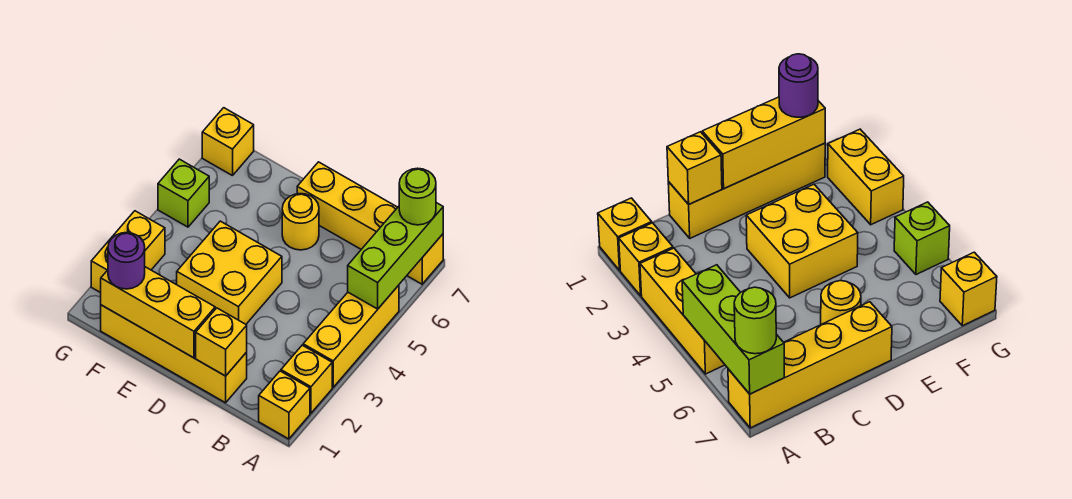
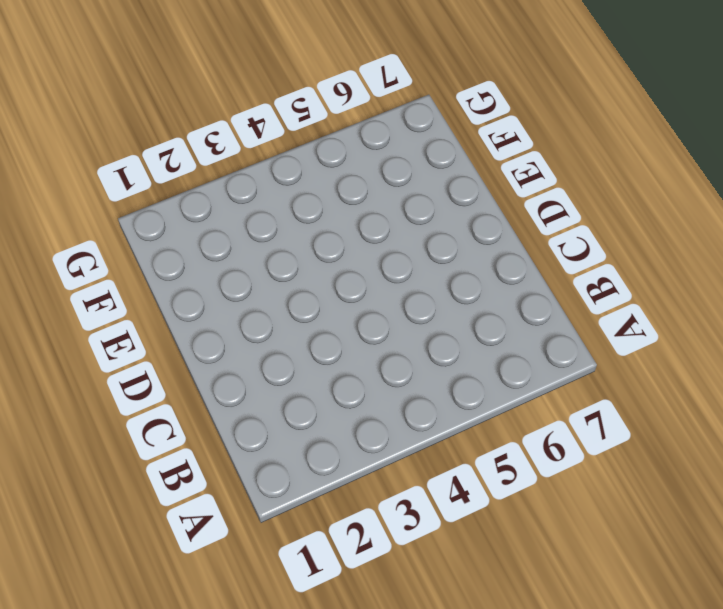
none -> yellow brick A1 level 1
none -> yellow brick A2 level 1
none -> yellow brick A3:A5 level 1

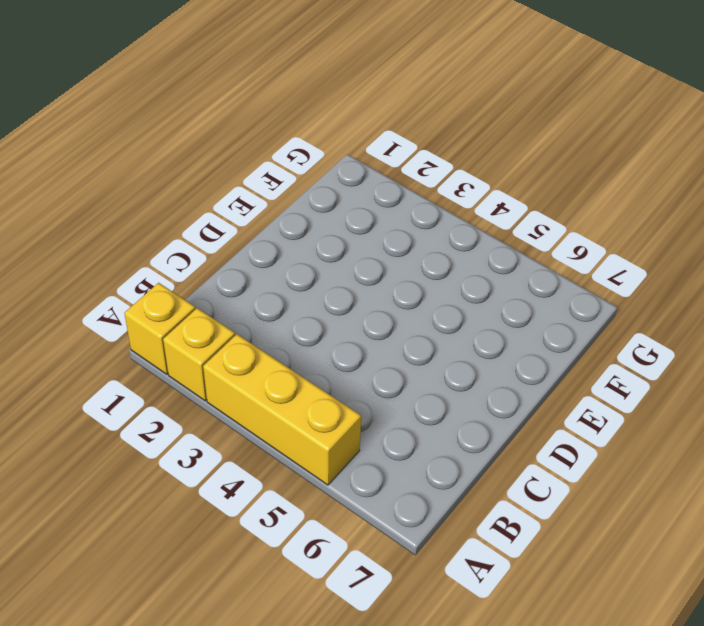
none -> yellow brick A7:D7 level 1
none -> yellow brick C1:F1 level 1
none -> yellow brick D3:E4 level 1

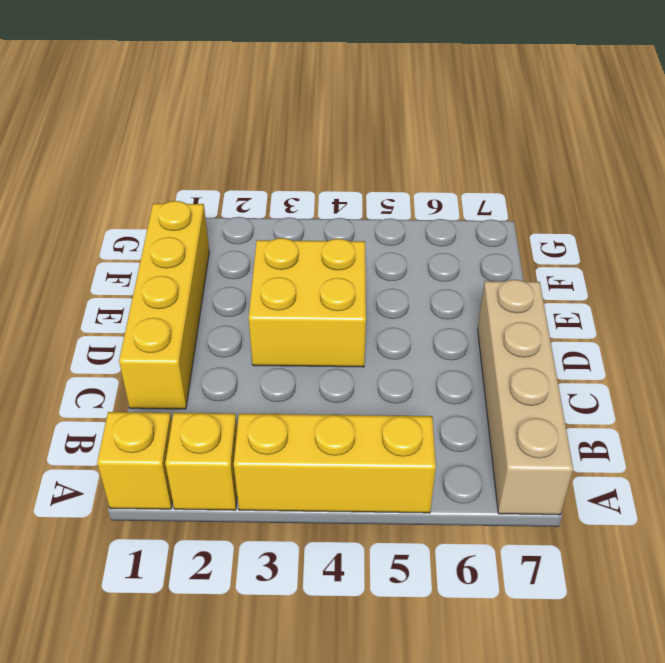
tan brick A7:D7 level 1 -> yellow brick A7:D7 level 1
none -> yellow round brick D6 level 1
none -> yellow brick G2:G3 level 1
none -> lime brick G5 level 1

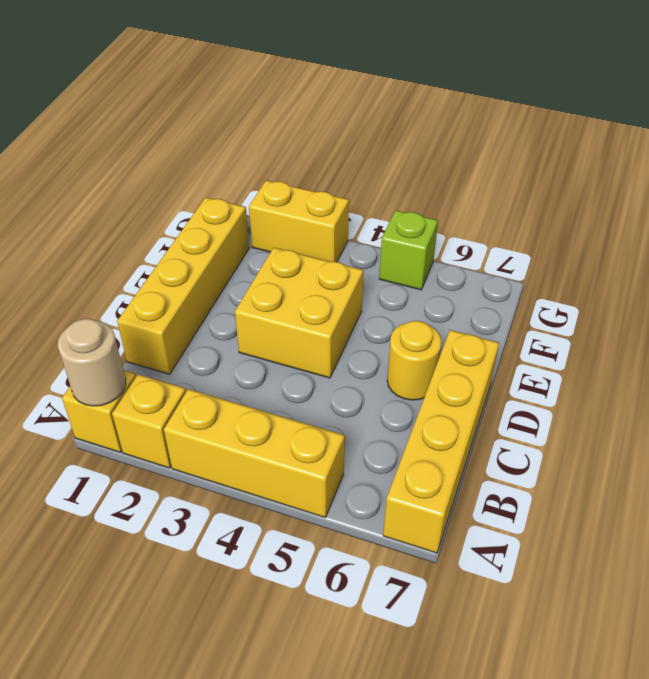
tan round brick A1 level 2 -> none
none -> yellow brick G7 level 1
none -> lime brick A5:A7 level 2
none -> yellow brick C1 level 2

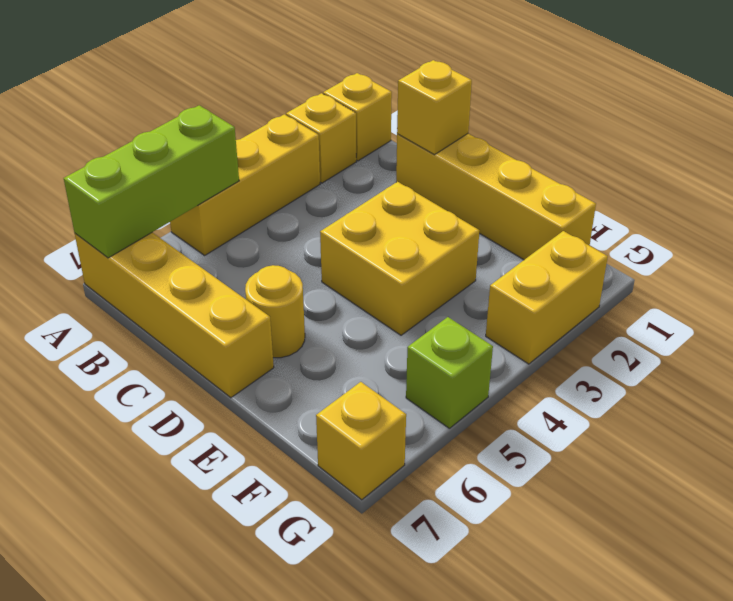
none -> yellow brick D1:F1 level 2
none -> lime round brick A7 level 3
none -> purple round brick F1 level 3

